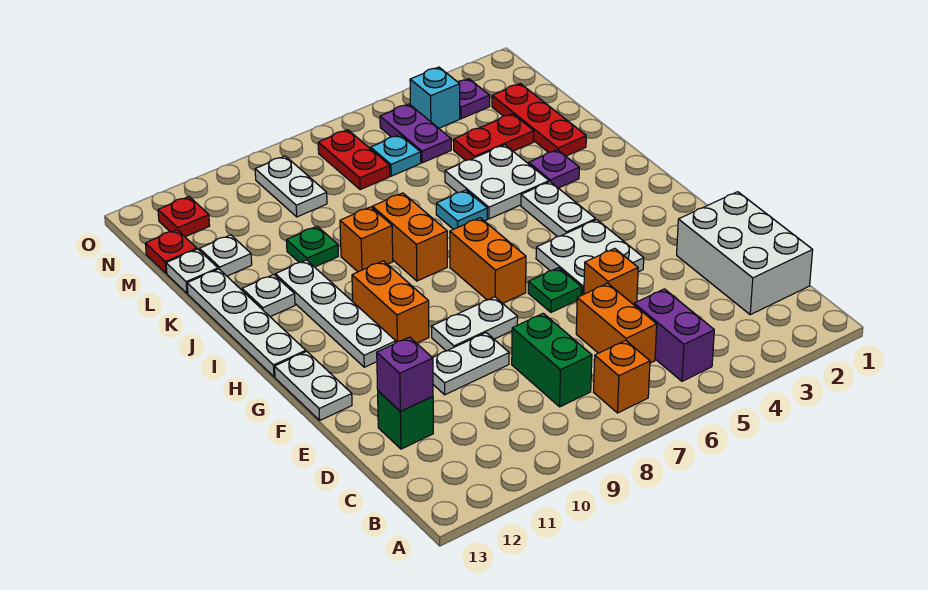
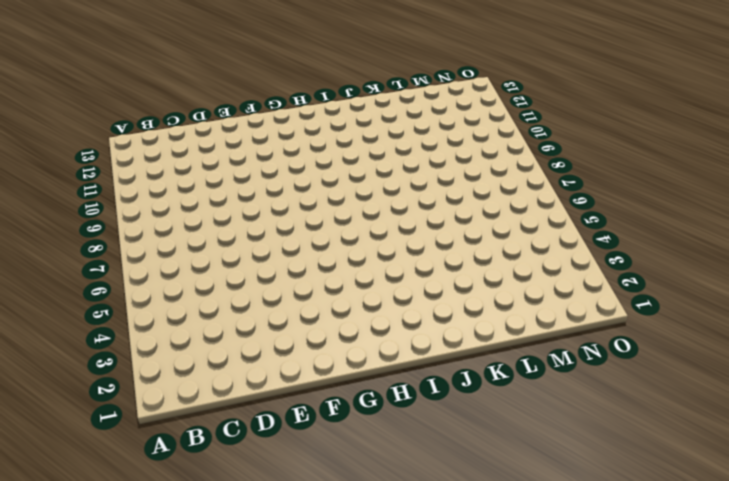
none -> purple brick B5:C5 level 1
none -> orange brick B7 level 1
none -> white brick C1:E2 level 1
none -> orange brick C6:D6 level 1

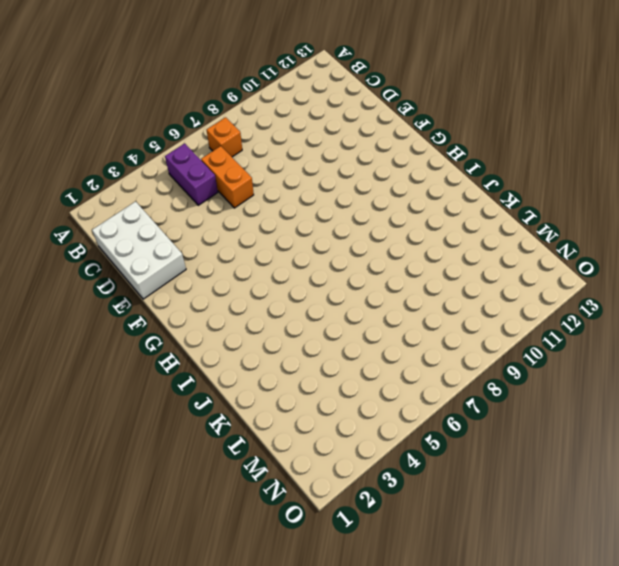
none -> green brick C8:D8 level 1
none -> green brick D12 level 1
none -> orange brick E5 level 1
none -> white plate E9:E10 level 1

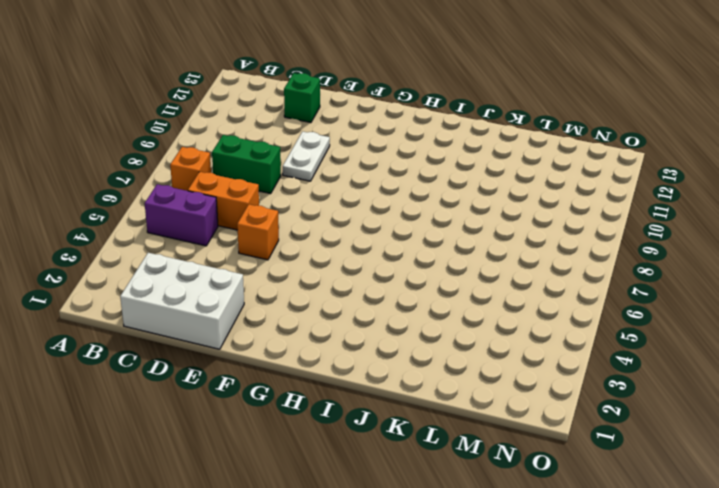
none -> white plate F4:G5 level 1
none -> green plate F6 level 1
none -> white plate F8:F9 level 1
none -> white plate F13:G13 level 1

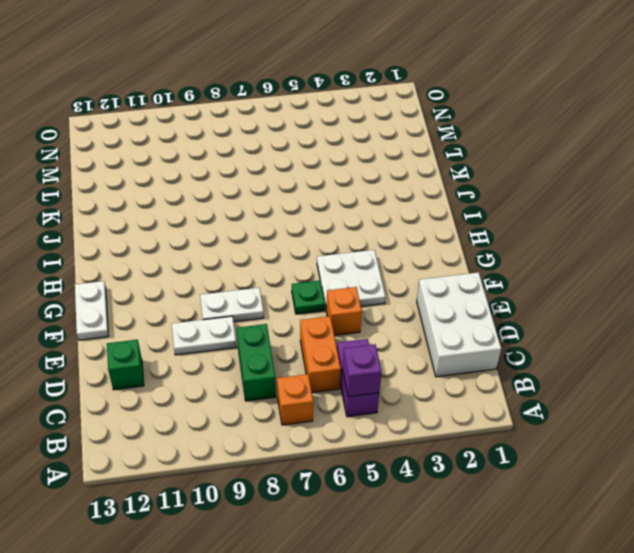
purple brick B5 level 2 -> purple brick D12 level 2
none -> orange brick G7:H7 level 1
none -> orange brick G10:H10 level 1
none -> white plate G11:J11 level 1
none -> white plate H4:I4 level 1

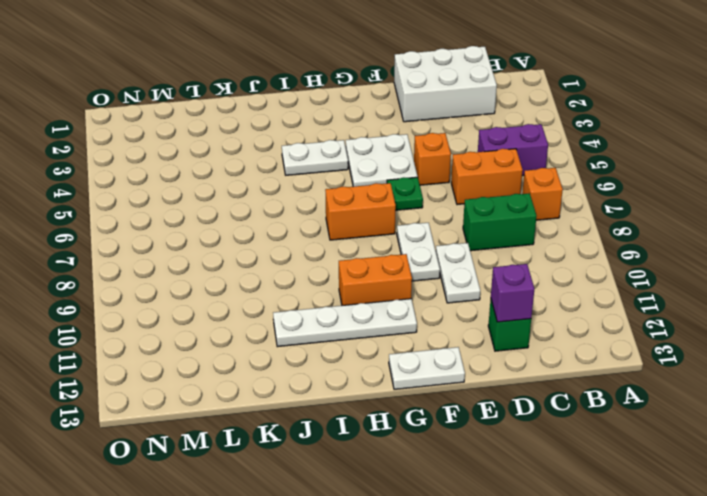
none -> white plate H13:K13 level 1
none -> orange brick I8:J8 level 1
none -> purple plate J3 level 1
none -> white plate J4:K5 level 1

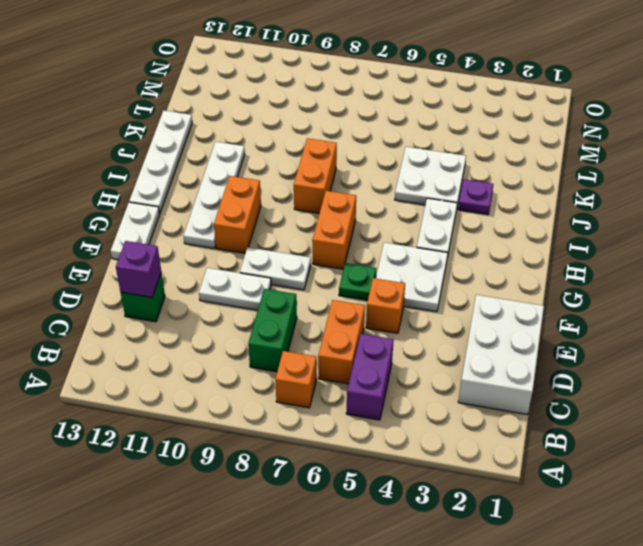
none -> cyan plate J6 level 1
none -> orange brick J9 level 1
none -> white plate J12 level 1
none -> red plate K2:M2 level 1

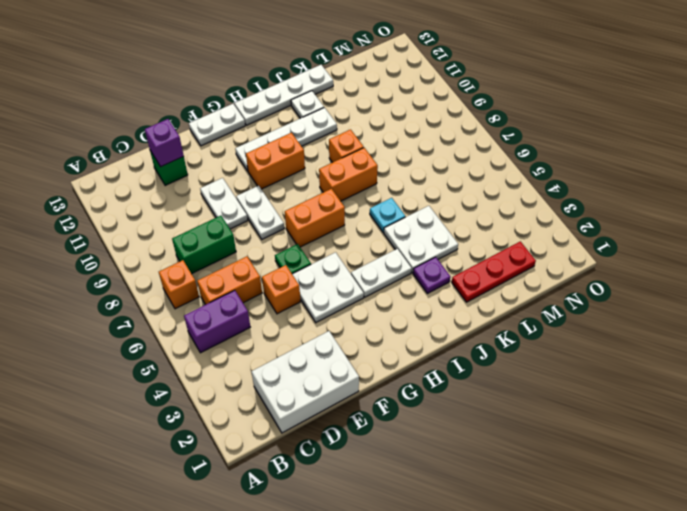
none -> green plate K10 level 1
none -> red plate L3:L4 level 1
none -> white plate L12 level 1
none -> white plate L13 level 1

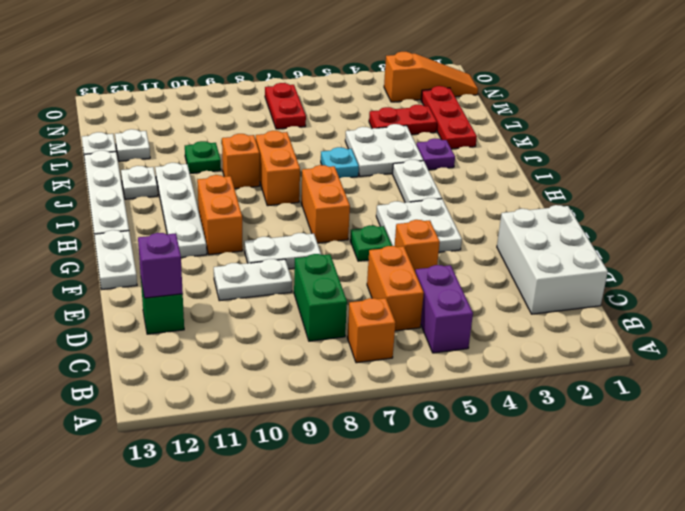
orange slope N1:N3 level 1 top 3 -> purple plate N3 level 1
none -> purple plate M5:N5 level 1
none -> cyan plate M6 level 1
none -> white plate M9:N9 level 1
none -> red plate M13 level 1

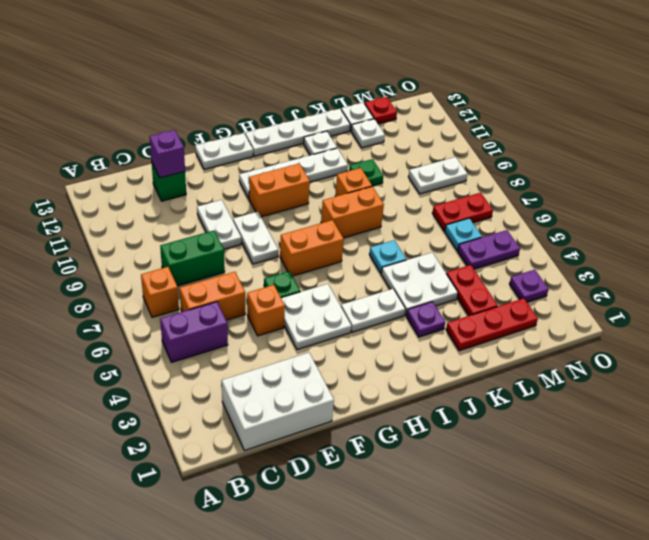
none -> cyan brick N4 level 1
none -> red plate N12 level 1

